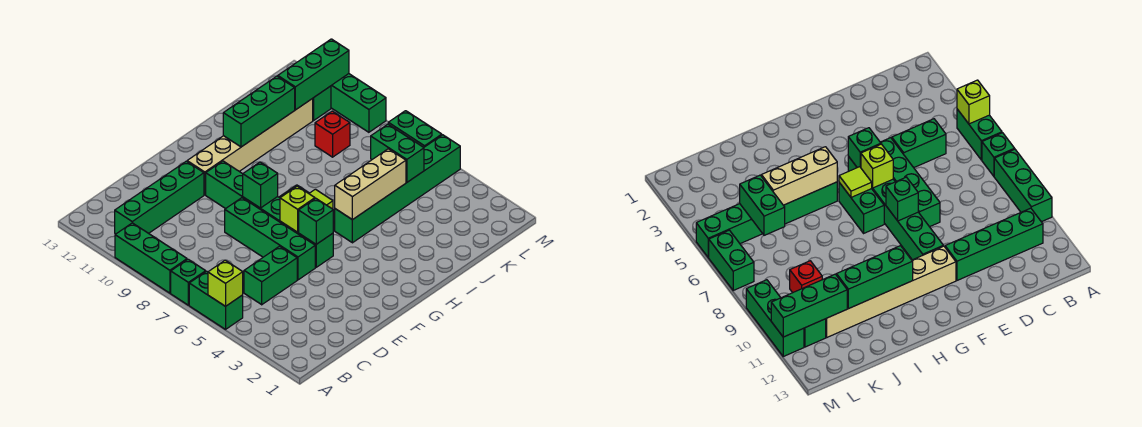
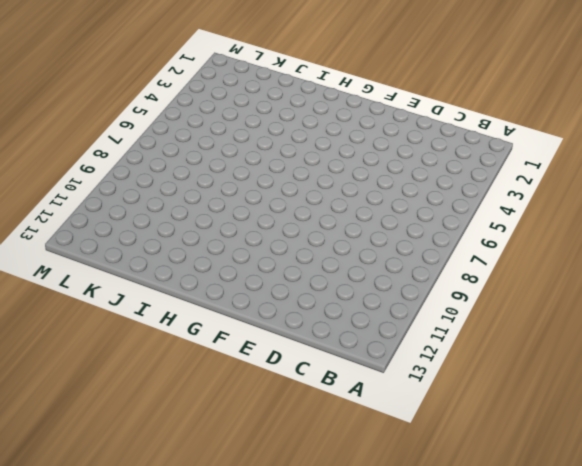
none -> green brick A5:A6 level 1
none -> green brick A7 level 1
none -> green brick A8:A10 level 1

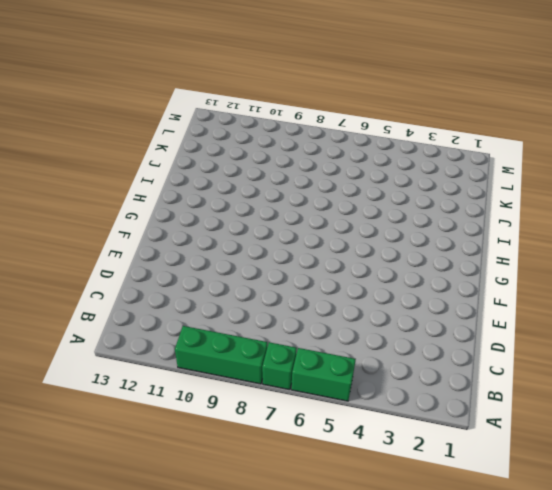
none -> green brick B11:E11 level 1
none -> green brick C5:D5 level 1
none -> green brick E5:E8 level 1

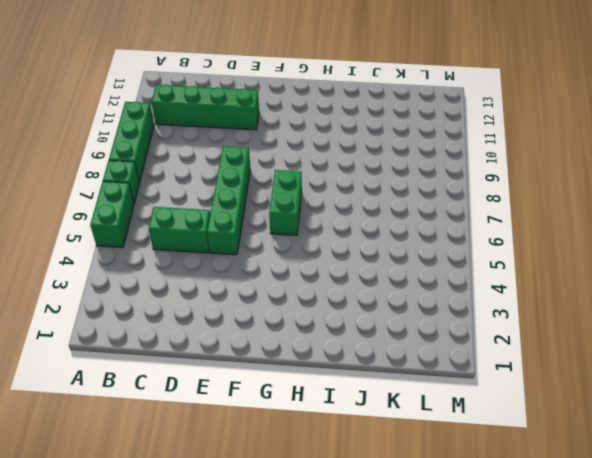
none -> green brick F5:F10 level 1
none -> tan brick F11:K11 level 1
none -> green brick H5:M5 level 1

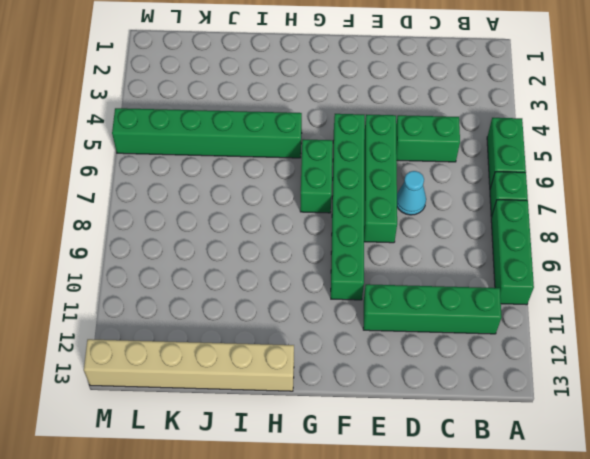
cyan cone D7 level 1 -> none
tan brick H13:M13 level 1 -> tan brick F11:K11 level 1
none -> red brick K9 level 1
none -> green brick L11 level 1
none -> green brick M6:M7 level 1

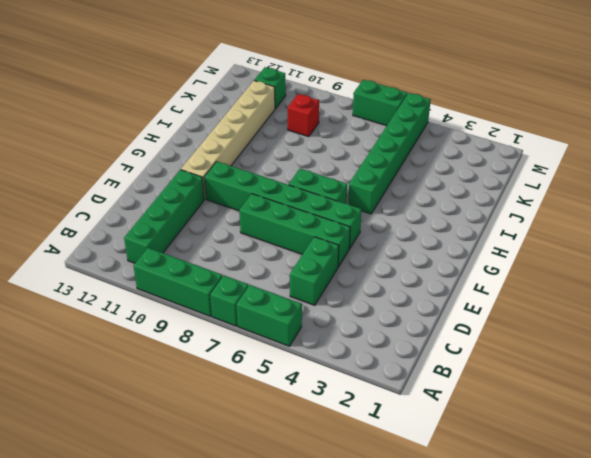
none -> green brick M9:M11 level 1
none -> lime brick A5 level 2
none -> green brick F5 level 2

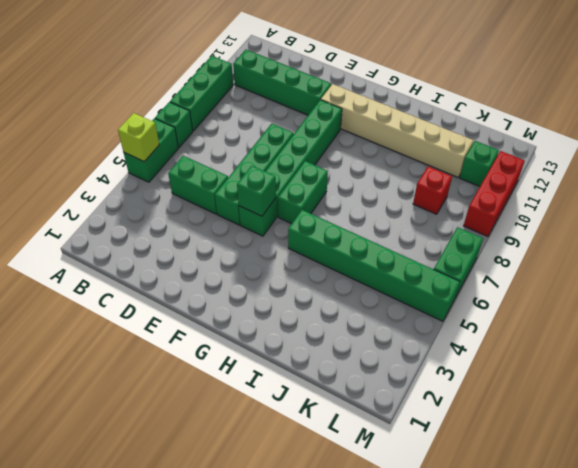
red brick M9:M11 level 1 -> green brick M9:M11 level 1
none -> lime brick F6 level 2
none -> green brick F8 level 2
none -> lime tile G6 level 2

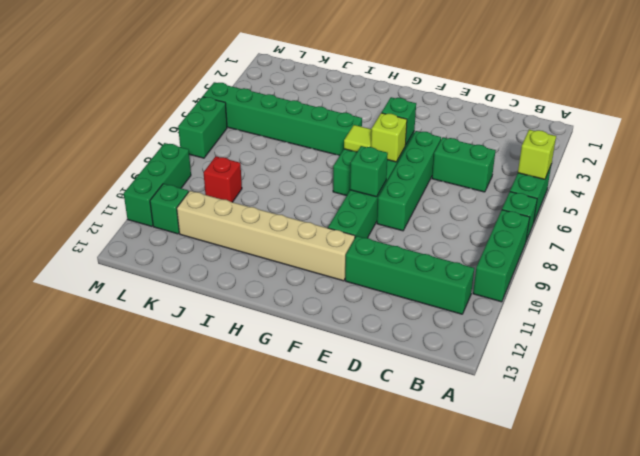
none -> tan brick H5:J5 level 2
none -> green brick H11:J11 level 2
none -> green brick K5:K6 level 2

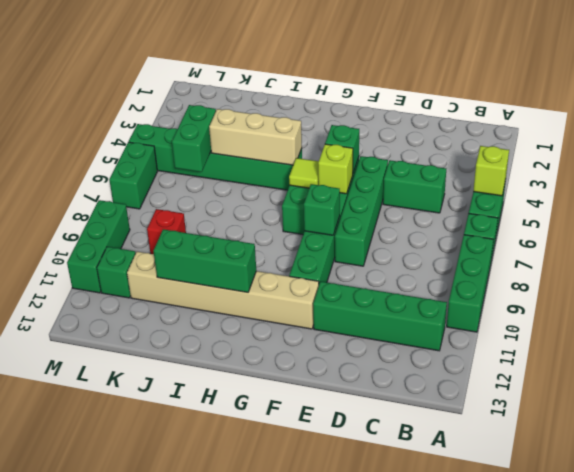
none -> green brick K11:M11 level 2

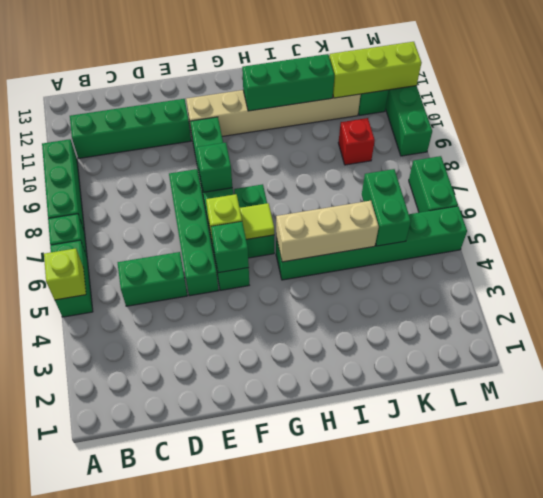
lime brick K11:M11 level 2 -> green brick K11:M11 level 2

